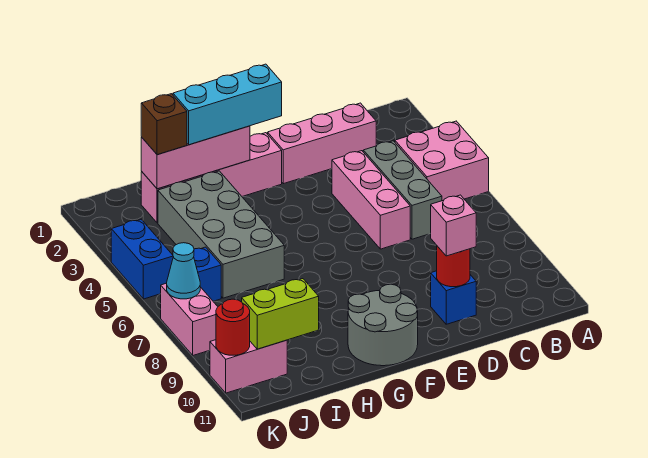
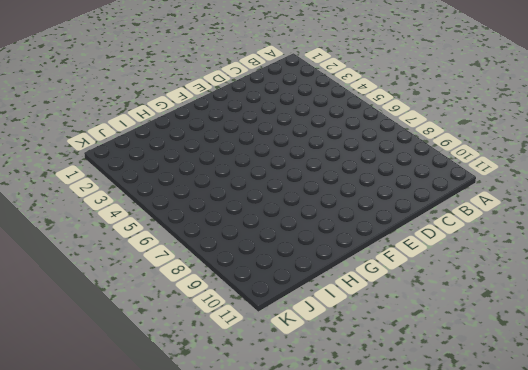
none -> pink brick A4:B5 level 1
none -> pink brick C2:E2 level 1
none -> grey brick C4:C6 level 1

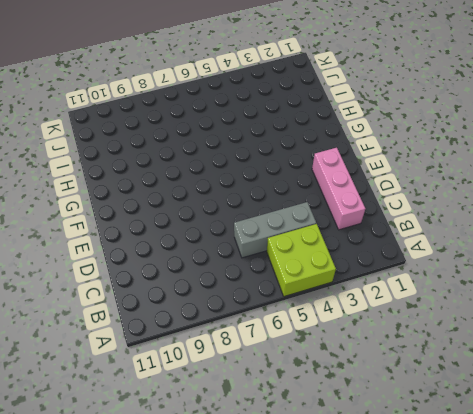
lime brick A4:B5 level 1 -> pink brick A4:B5 level 1
none -> pink brick D4:D6 level 1
none -> blue brick D10 level 1
none -> pink brick F2:I2 level 1

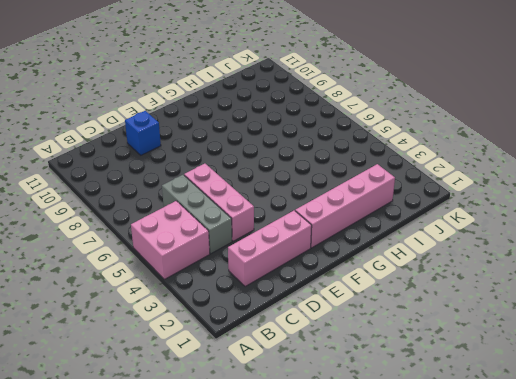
none -> grey round brick F10:G11 level 1
none -> grey brick H3:I6 level 1
none -> blue brick J6 level 1

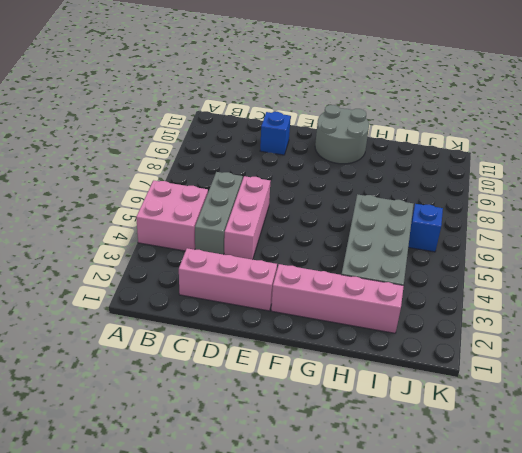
none -> pink brick J10:K10 level 1
none -> blue brick K4:K5 level 1
none -> pink brick K7:K8 level 1

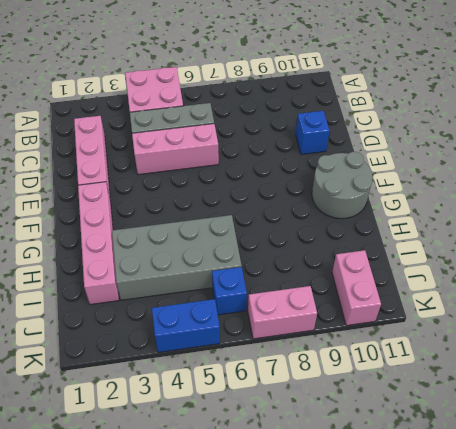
none -> red round brick D10 level 2
none -> pink brick G2:I2 level 2
none -> lime brick I10:J10 level 2

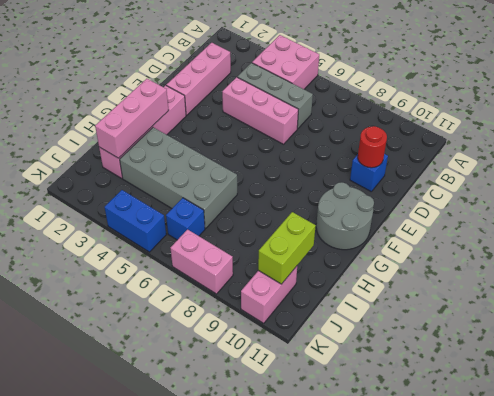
none -> cyan cone K7 level 2
none -> red round brick K10 level 2
none -> pink brick D10 level 3

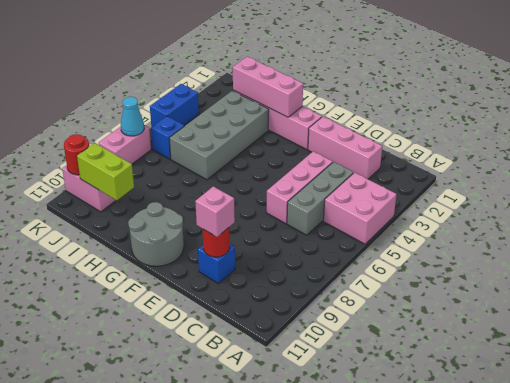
none -> cyan brick F2:H2 level 3
none -> brown brick I2 level 3

